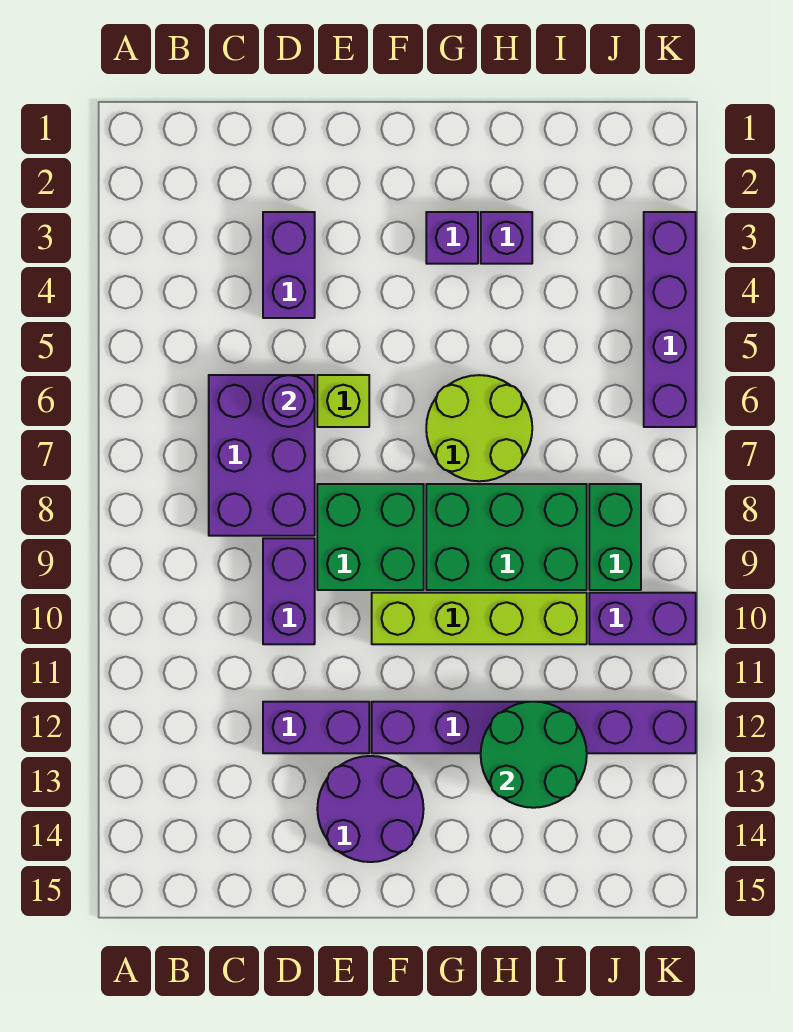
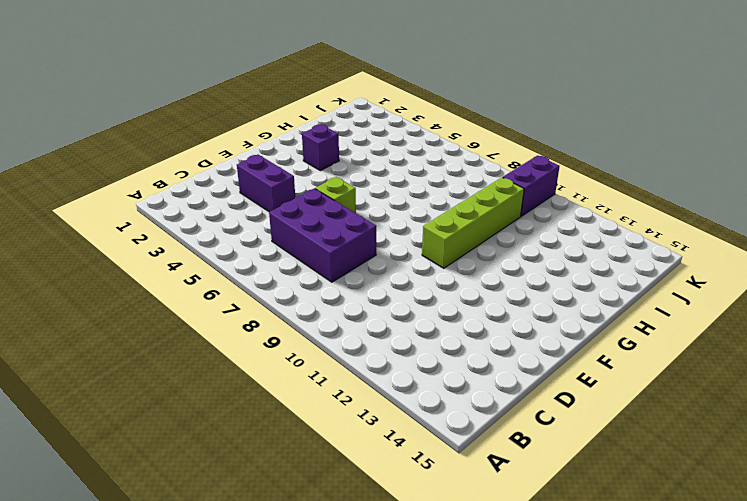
none -> purple brick D9:D10 level 1
none -> purple brick D12:E12 level 1
none -> green brick E8:F9 level 1

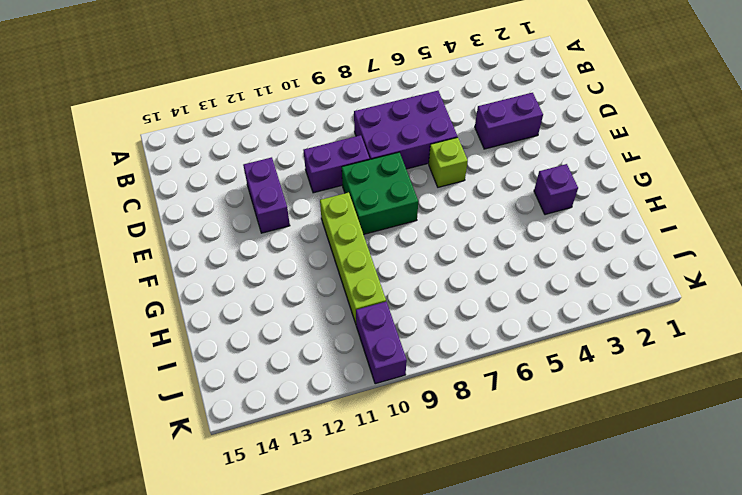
none -> purple round brick E13:F14 level 1
none -> purple brick F12:K12 level 1
none -> lime round brick G6:H7 level 1

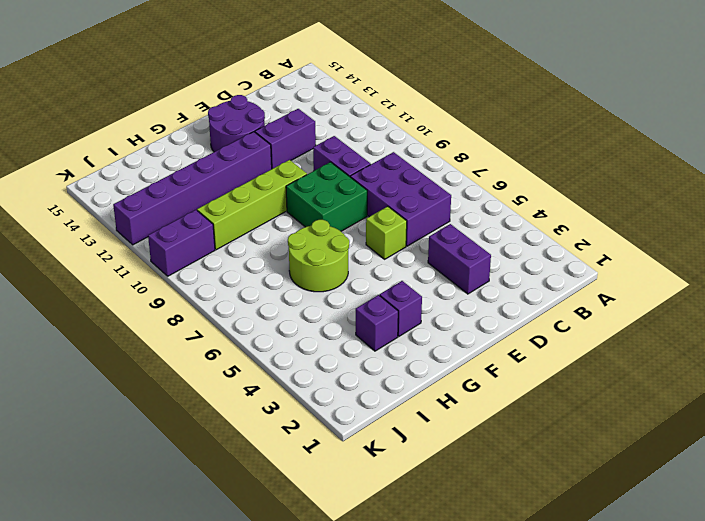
none -> green brick G8:I9 level 1
none -> green brick J8:J9 level 1
none -> purple brick K3:K6 level 1

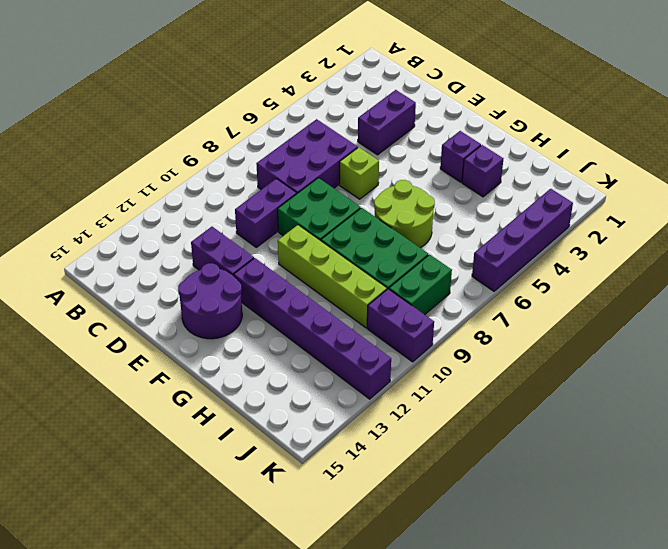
none -> purple round brick D6 level 2
none -> green round brick H12:I13 level 2

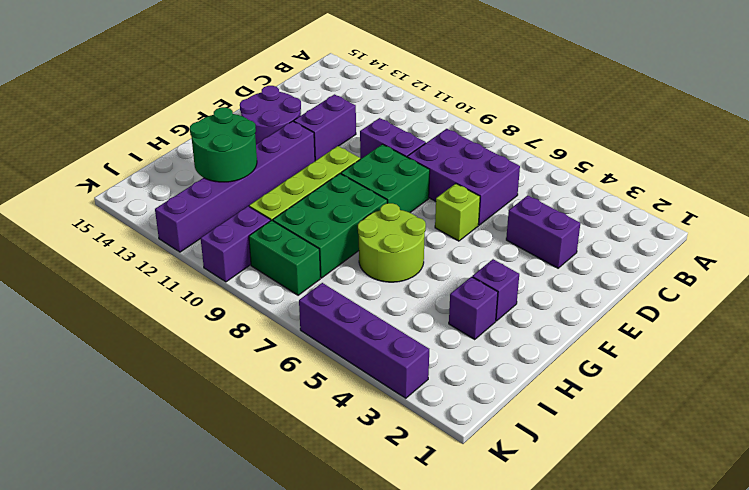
none -> purple round brick D6 level 2

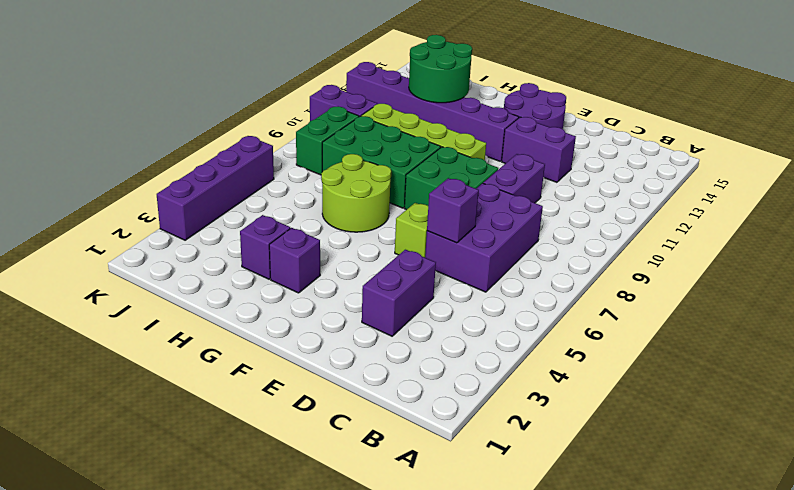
purple brick D6 level 2 -> purple round brick D6 level 2

